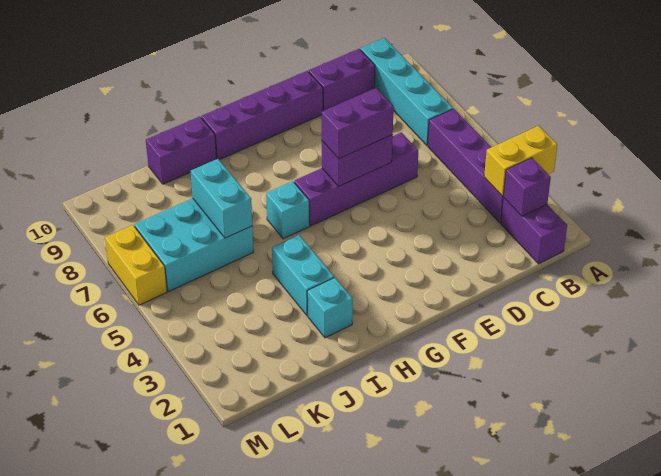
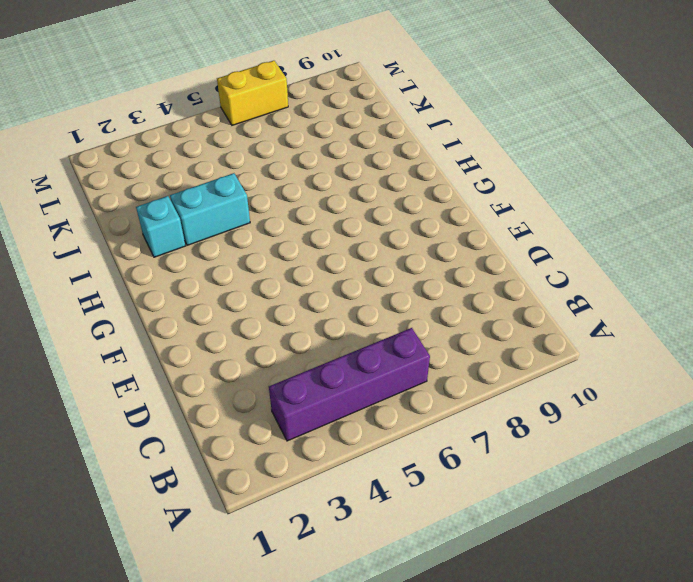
none -> purple brick B1:B2 level 1
none -> cyan brick B7:B10 level 1
none -> purple brick C10:D10 level 1

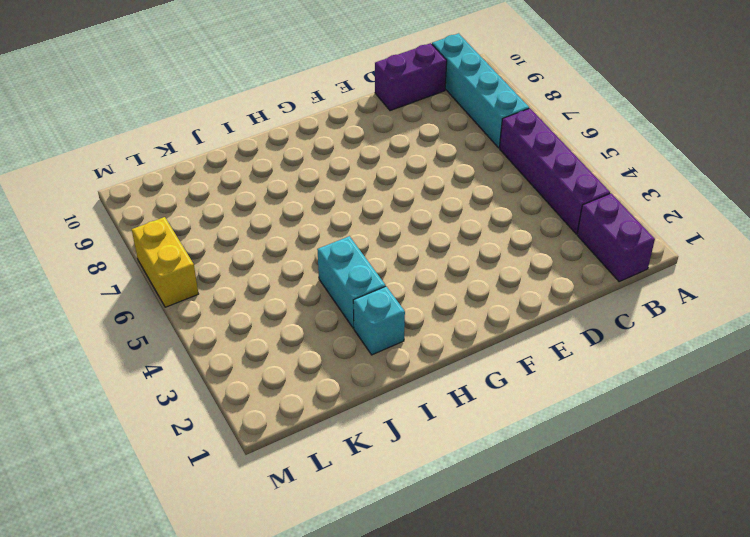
none -> purple brick D6:G6 level 1
none -> purple brick E10:H10 level 1
none -> cyan brick H6 level 1

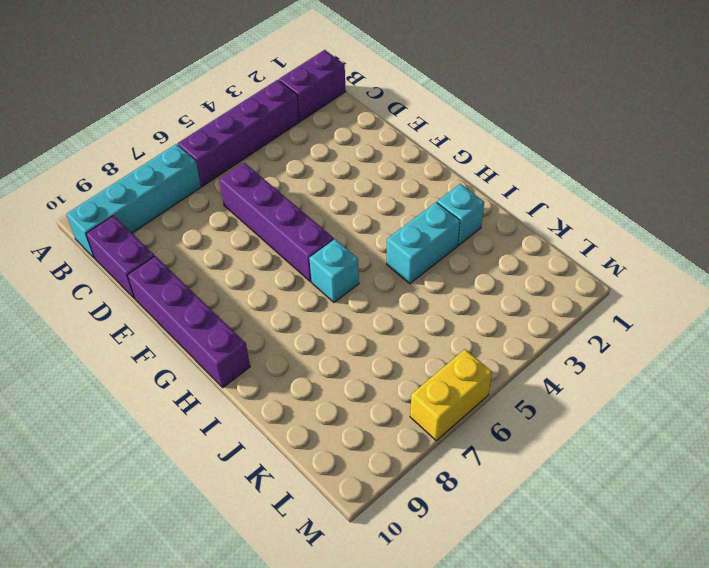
none -> purple brick I10:J10 level 1
none -> cyan brick J6:L7 level 1
none -> yellow brick A3:B3 level 2

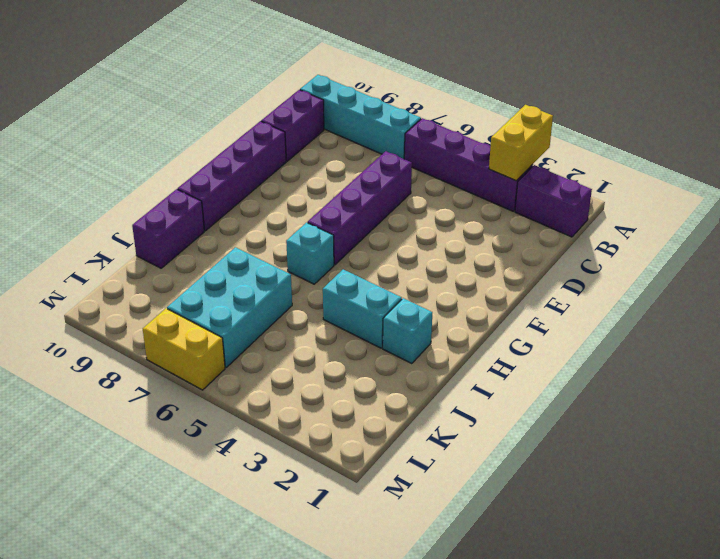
none -> purple brick B2 level 2
none -> purple brick E6:F6 level 2
none -> cyan brick J6:J7 level 2

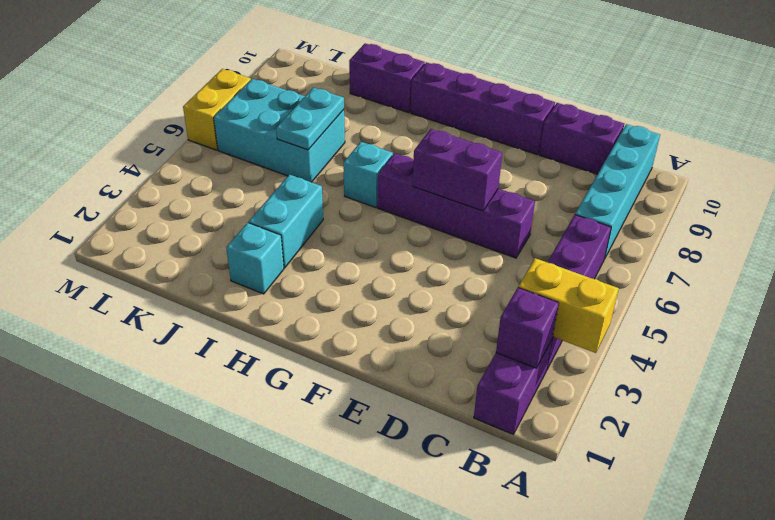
cyan plate J6:J7 level 2 -> cyan brick J6:J7 level 2
none -> purple brick E6:F6 level 3

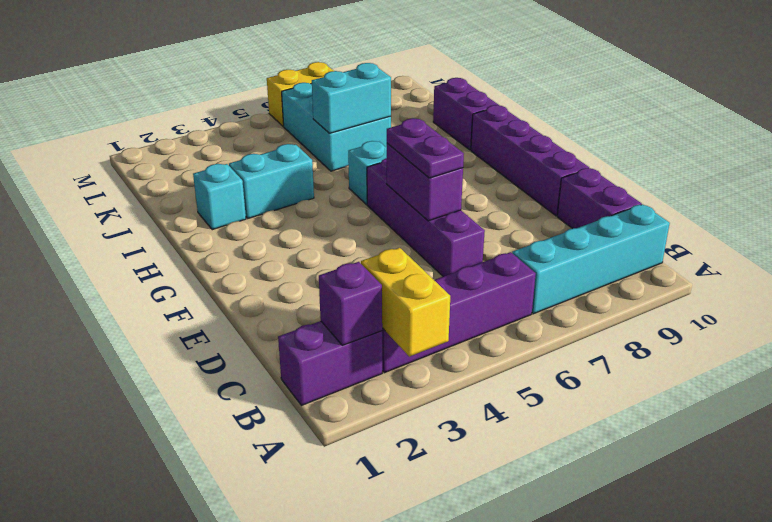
purple plate E6:F6 level 3 -> purple brick E6:F6 level 3

